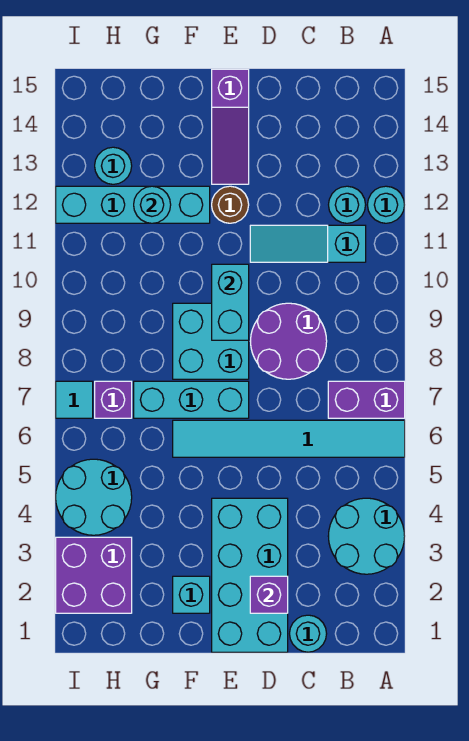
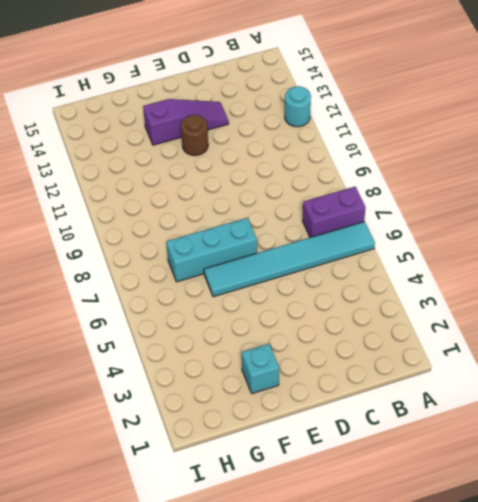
purple slope D13:F13 level 1 top F -> purple slope E13:E15 level 1 top 15
none -> cyan round brick A3:B4 level 1
none -> cyan slope B11:D11 level 1 top B
none -> cyan round brick B12 level 1

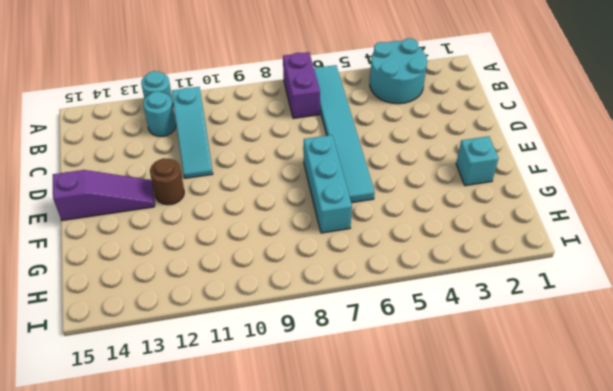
none -> cyan round brick C1 level 1
none -> purple round brick C8:D9 level 1
none -> cyan brick D1:E4 level 1

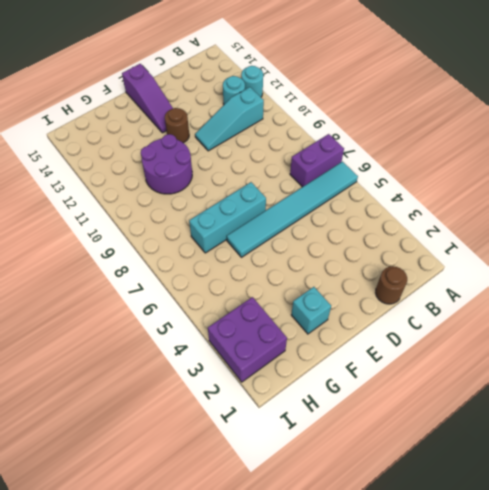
brown round brick C1 level 1 -> cyan round brick C1 level 1
purple round brick F10:G11 level 1 -> purple round brick C8:D9 level 1
none -> cyan round brick A3:B4 level 1
none -> cyan brick D1:E4 level 1
none -> cyan brick E8:F9 level 1

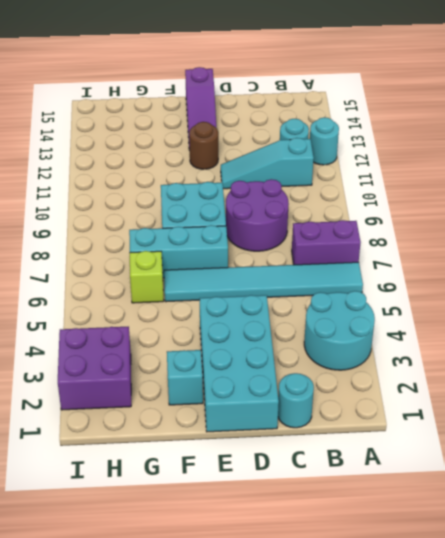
lime brick G6 level 1 -> none
none -> cyan brick F12:I12 level 1
none -> cyan round brick H4:I5 level 1
none -> purple brick H7 level 1

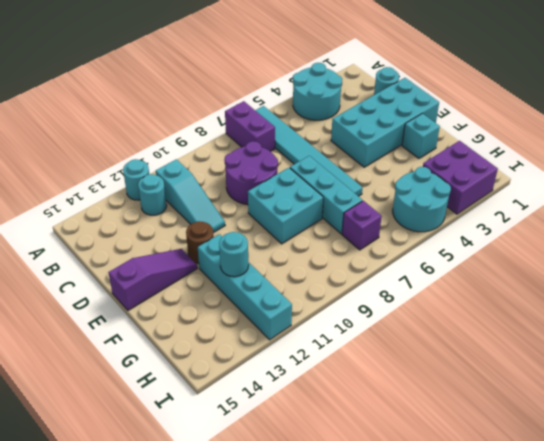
none -> cyan round brick H13 level 1
none -> cyan tile I7 level 1
none -> purple brick D2 level 2

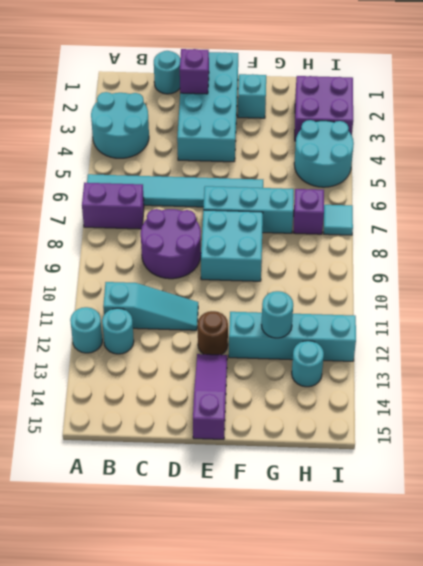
none -> cyan brick E9:E10 level 2

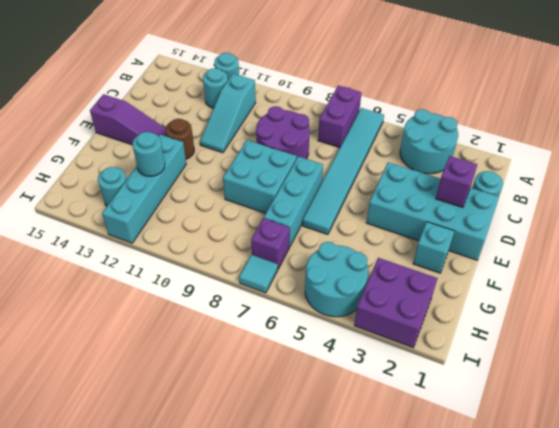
none -> cyan brick E9:E10 level 2

